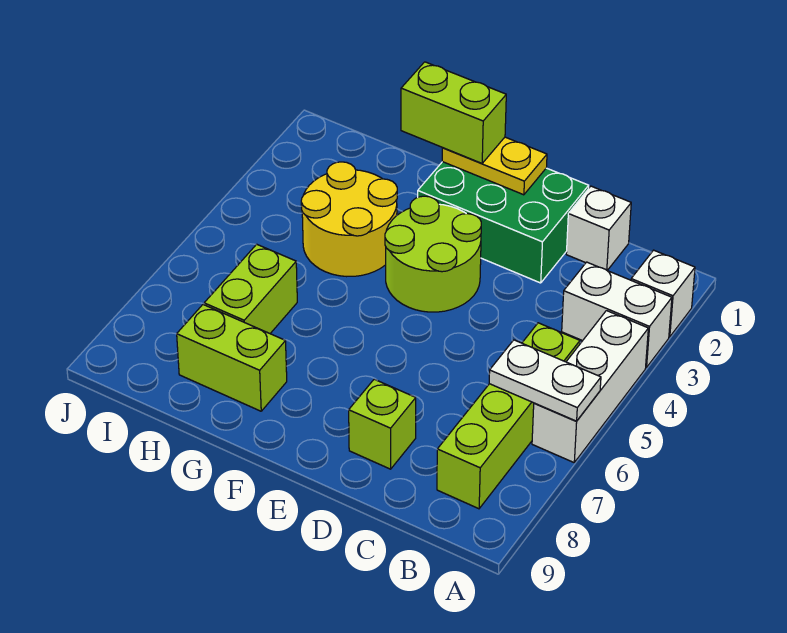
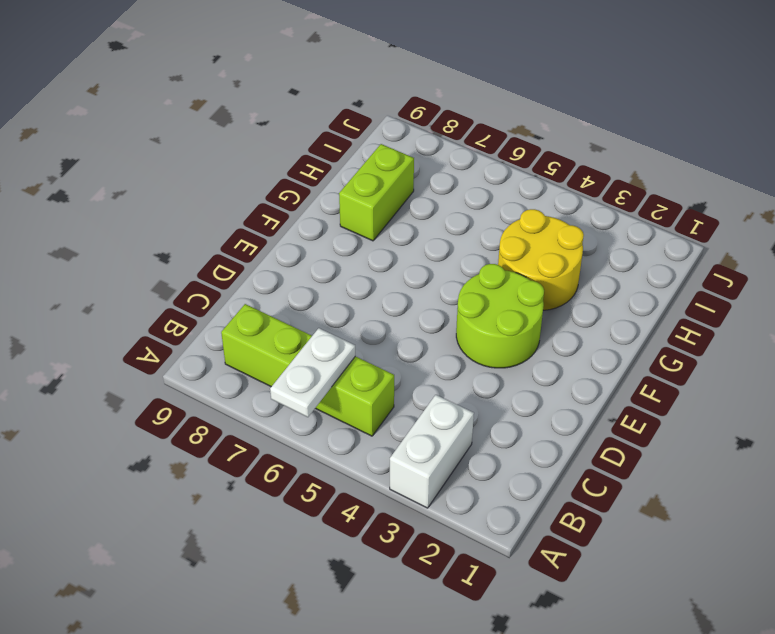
none -> white brick A2 level 1
none -> white brick A4:A6 level 1
none -> white brick C1 level 1

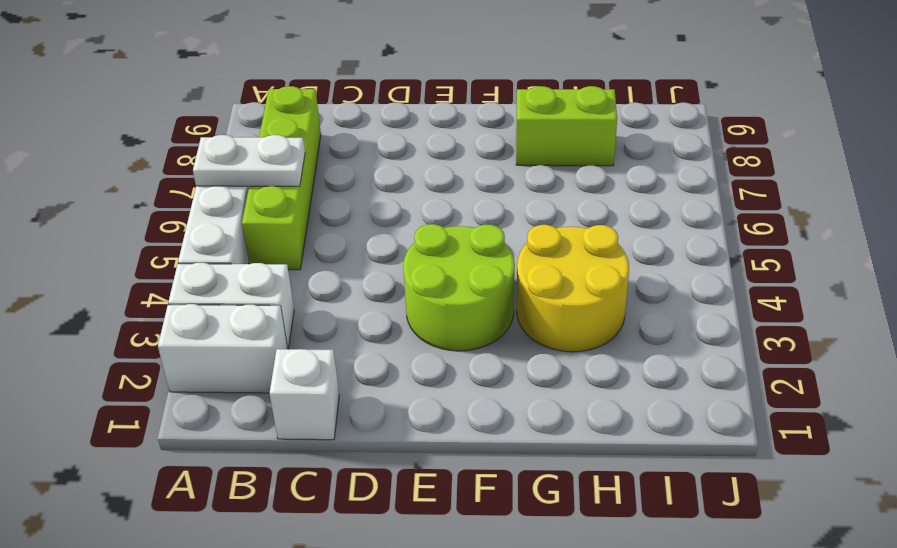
white brick A2:B2 level 1 -> white brick A2 level 1
none -> green brick D1:F2 level 1
none -> lime brick D8 level 1
none -> lime brick H6:H7 level 1

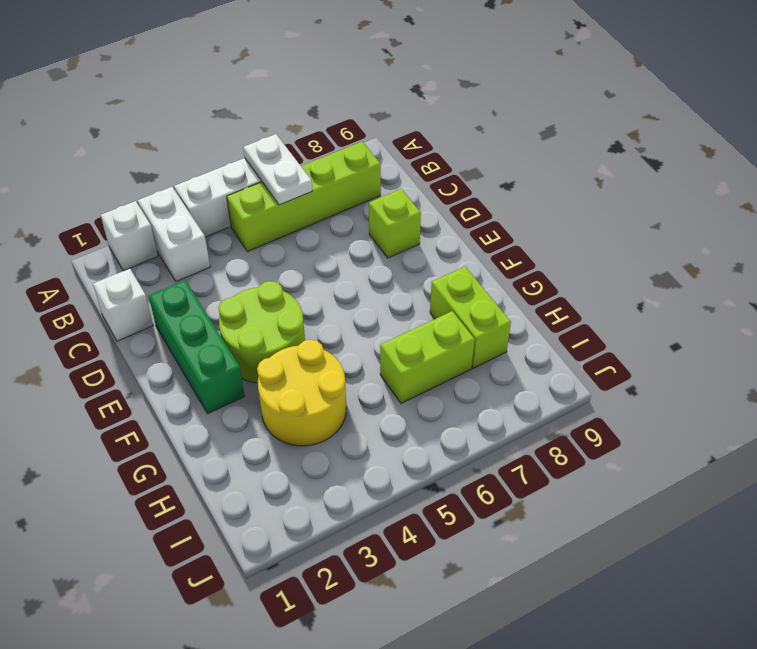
green brick D2:F2 level 1 -> green brick D1:F2 level 1
none -> yellow plate E1:F1 level 2
none -> lime brick F1:G1 level 3

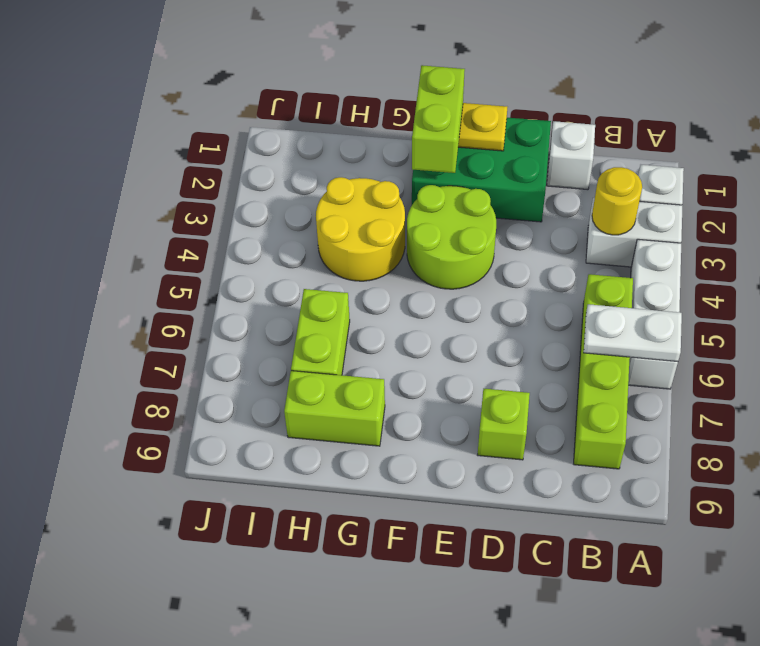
yellow round brick B3 level 2 -> none
lime brick F1:F2 level 3 -> lime brick F1:G1 level 3

